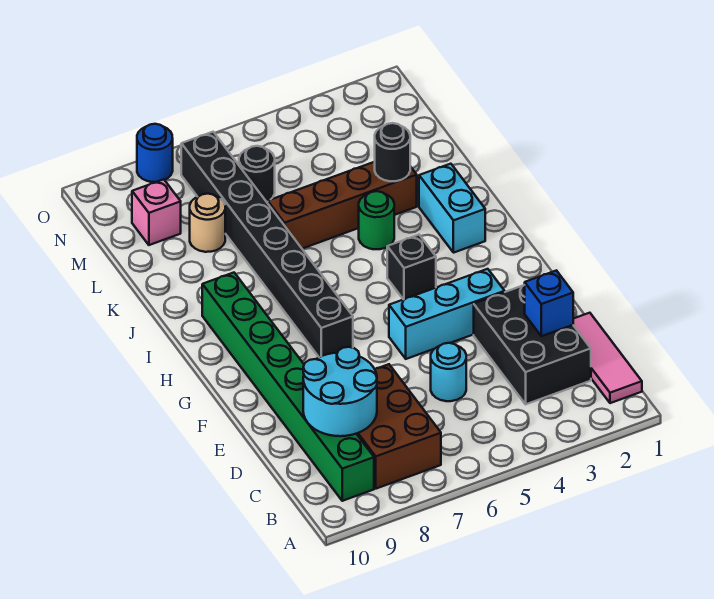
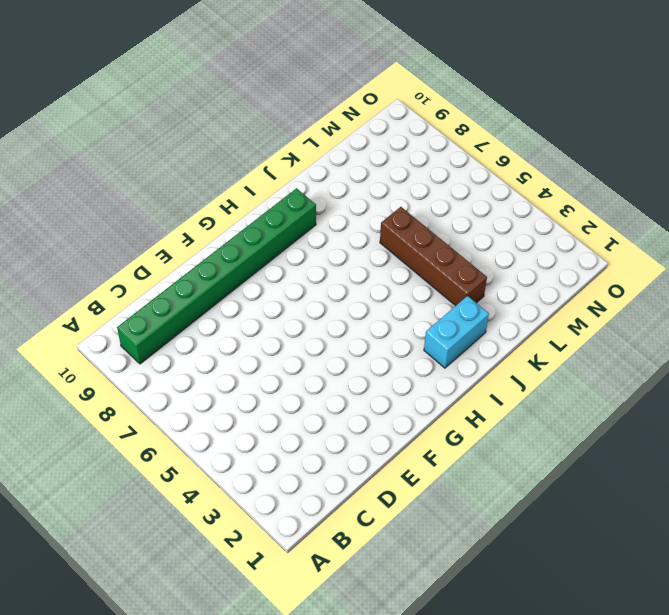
none -> pink tile B1:D1 level 1
none -> brown brick B7:D8 level 1
none -> black brick C2:E3 level 1

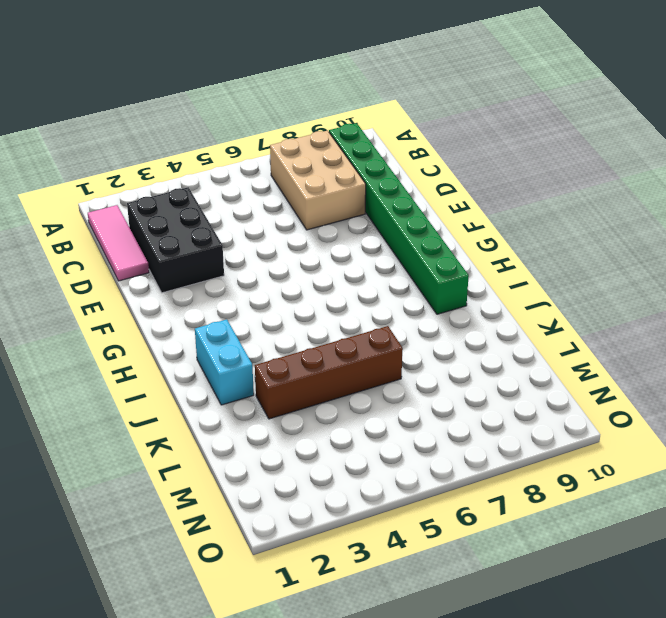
tan brick B7:D8 level 1 -> brown brick B7:D8 level 1
none -> cyan round brick D5 level 1
none -> cyan brick F3:F5 level 1
none -> black brick G7:N7 level 1

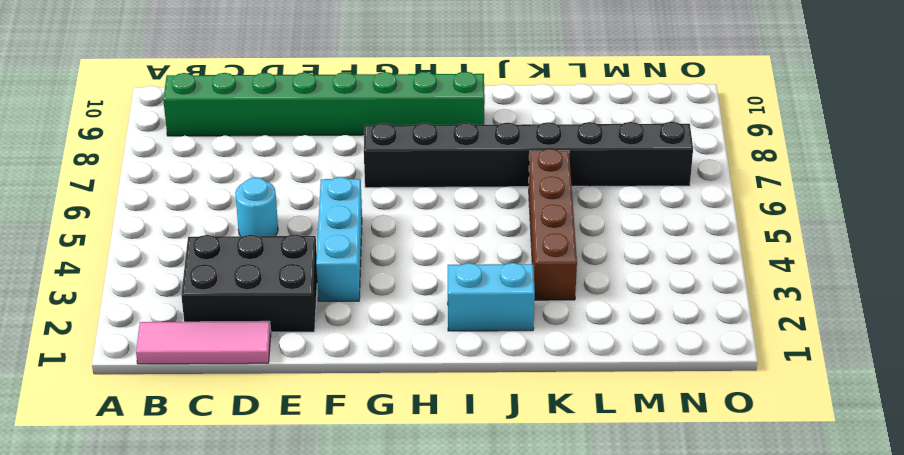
none -> brown brick B7:D8 level 1
none -> black brick H4 level 1
none -> green round brick J4 level 1

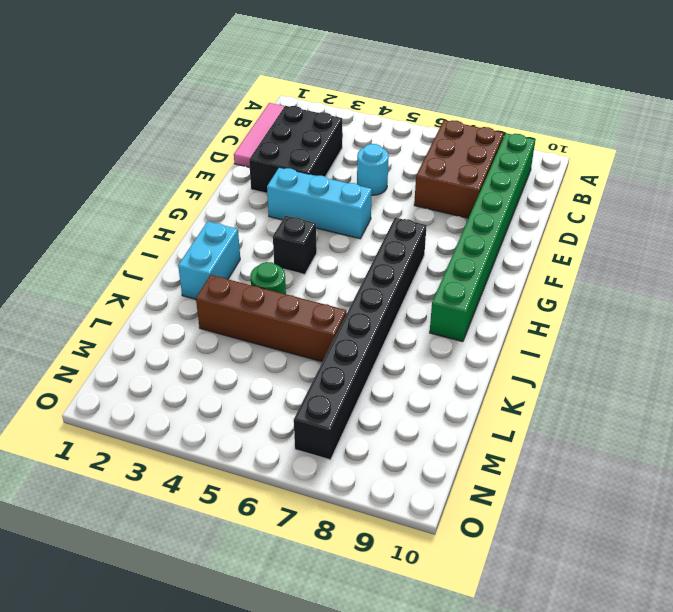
none -> tan round brick L8 level 1
none -> black round brick M6 level 1
none -> pink brick M9 level 1

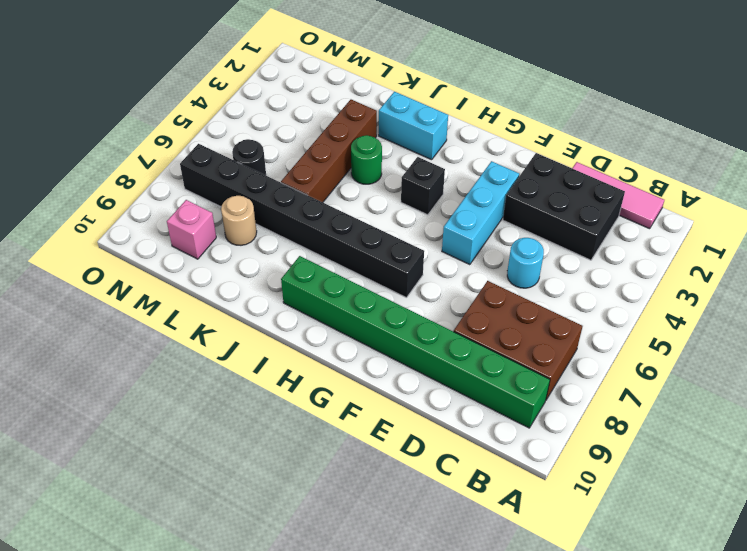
none -> blue round brick O8 level 1
none -> cyan round brick C8:D9 level 2
none -> blue brick D2 level 2

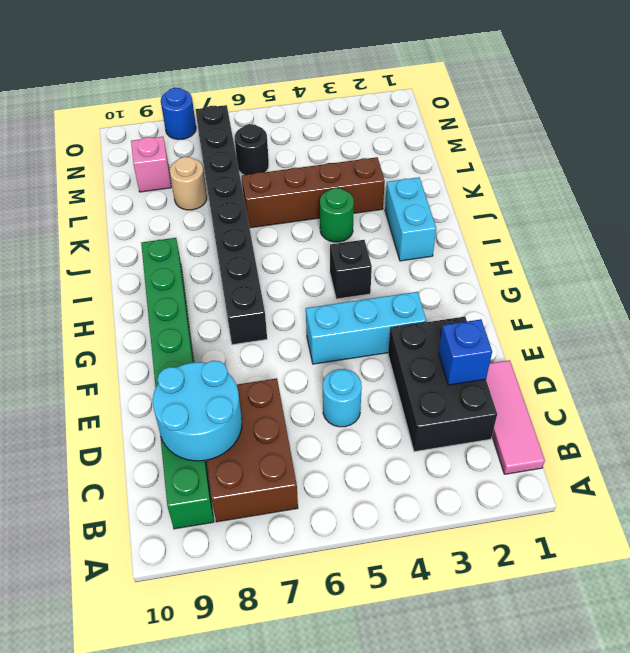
none -> black round brick K3 level 2

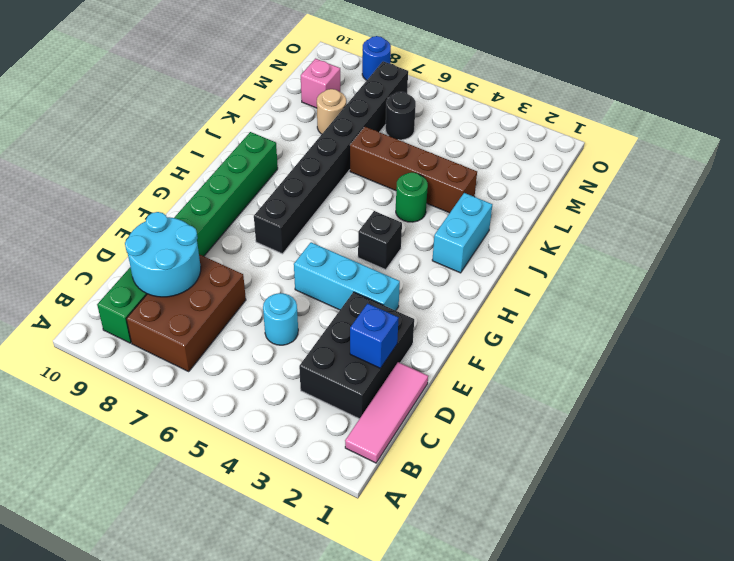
none -> black round brick K3 level 2

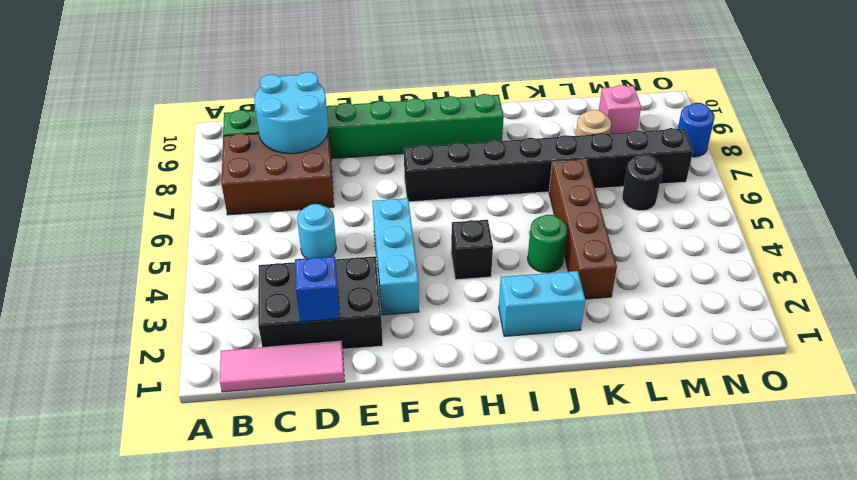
none -> black round brick K3 level 2

